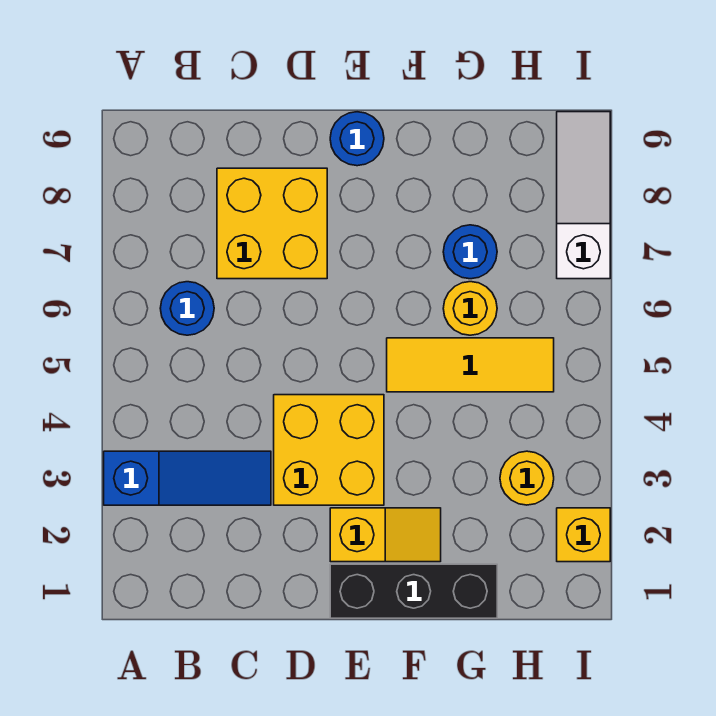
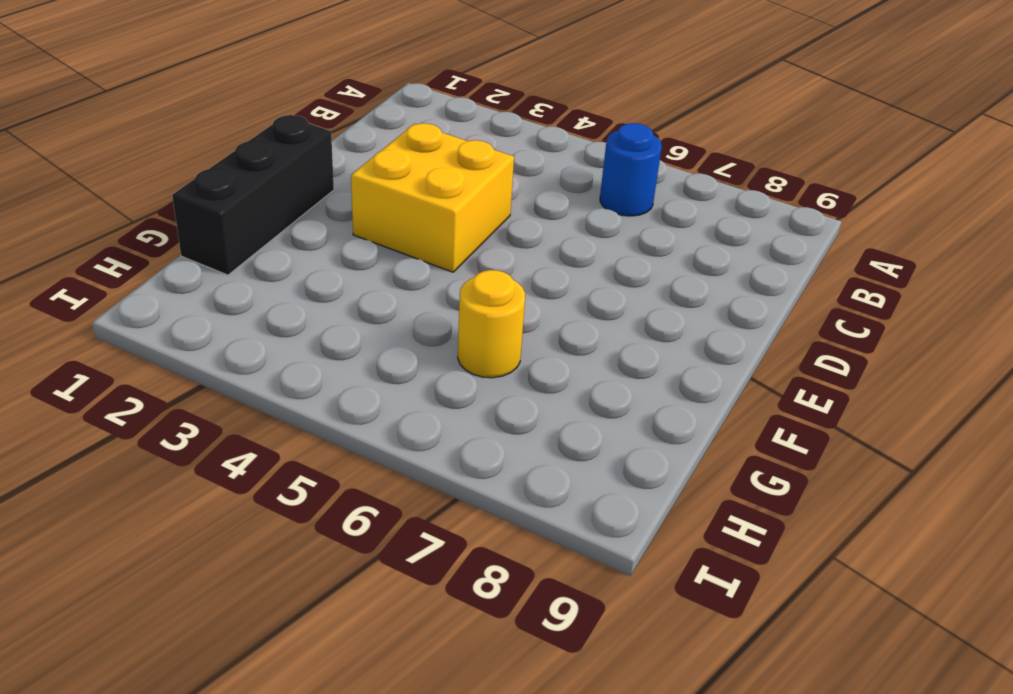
none -> blue slope A3:C3 level 1 top A
none -> yellow brick C7:D8 level 1
none -> yellow slope E2:F2 level 1 top E

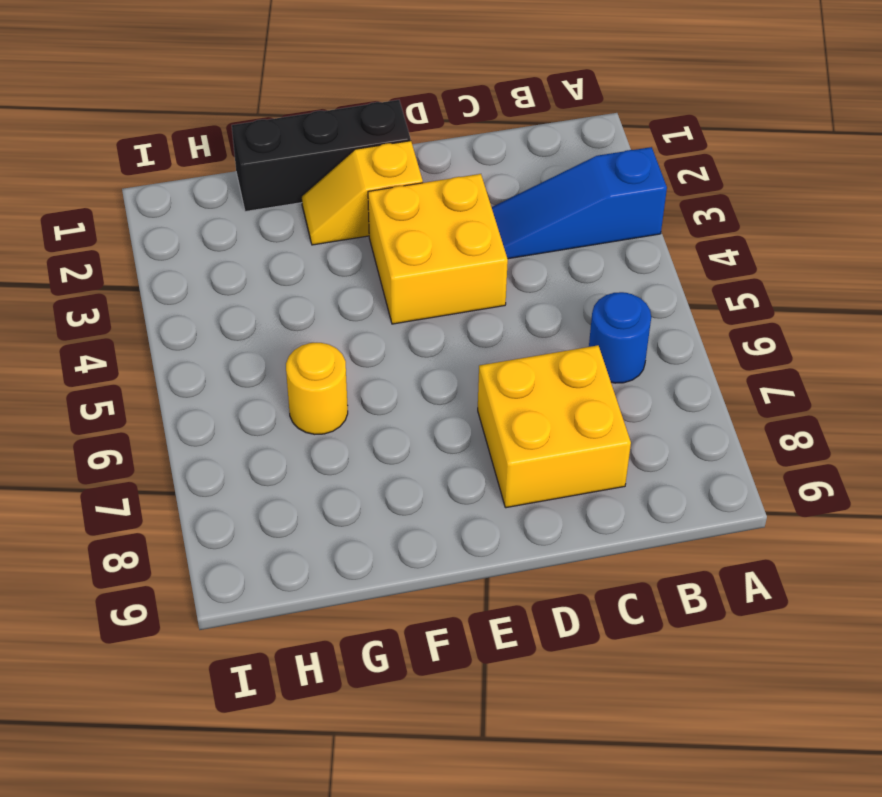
none -> blue round brick E9 level 1
none -> yellow tile F5:H5 level 1
none -> blue round brick G7 level 1

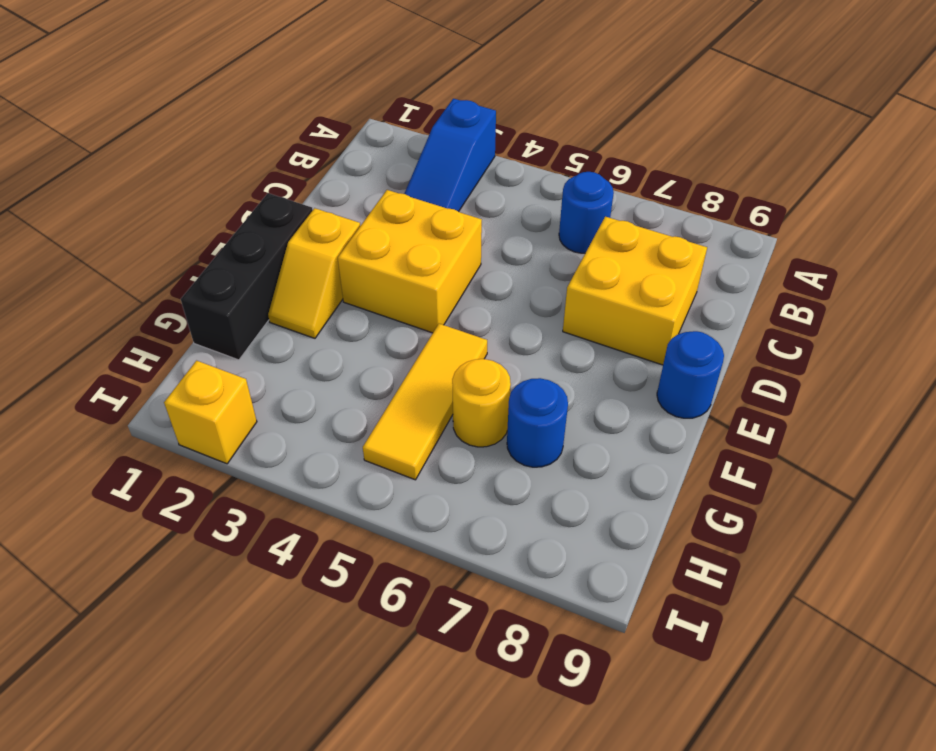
none -> yellow round brick H3 level 1
none -> white slope I7:I9 level 1 top 7

